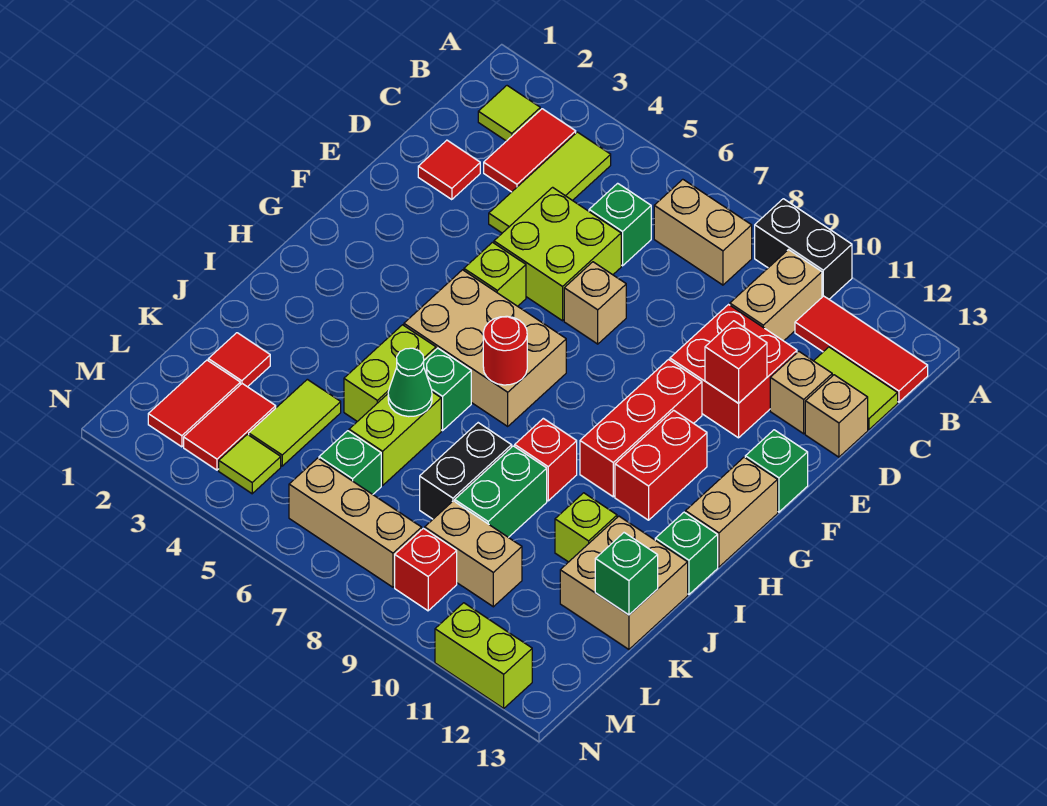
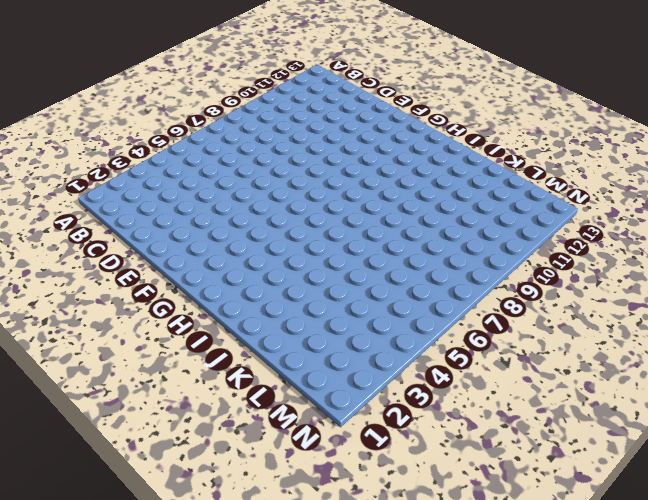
none -> black brick A9:A10 level 1
none -> lime tile B2 level 1
none -> red tile B3:C3 level 1
none -> lime tile B4:D4 level 1

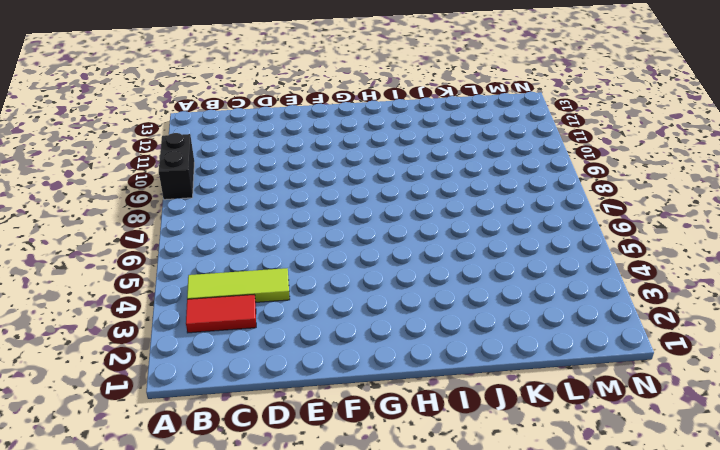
none -> lime tile B2 level 1
none -> tan brick B7:B8 level 1
none -> tan brick B10:C10 level 1
none -> red tile B11:B13 level 1

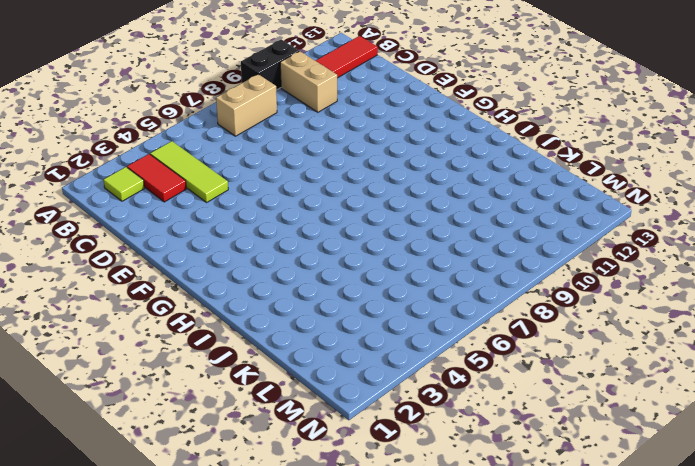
none -> green brick C6 level 1
none -> lime tile C12:C13 level 1
none -> red tile D2 level 1
none -> lime brick D5:E6 level 1

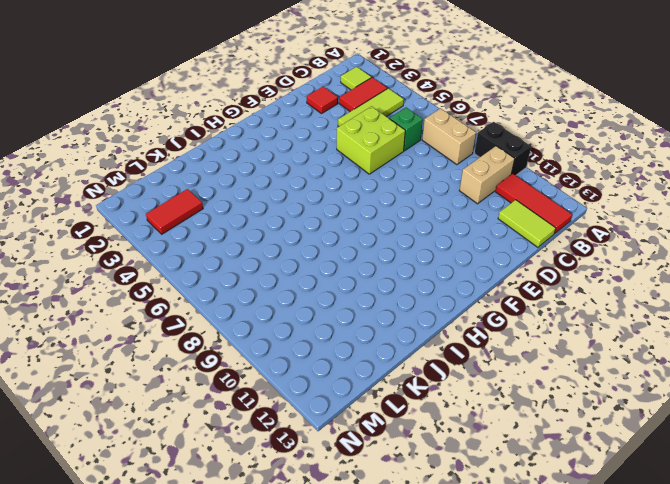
none -> red brick D10:E11 level 1
none -> tan brick D12 level 1
none -> tan brick D13 level 1
none -> tan brick E7 level 1

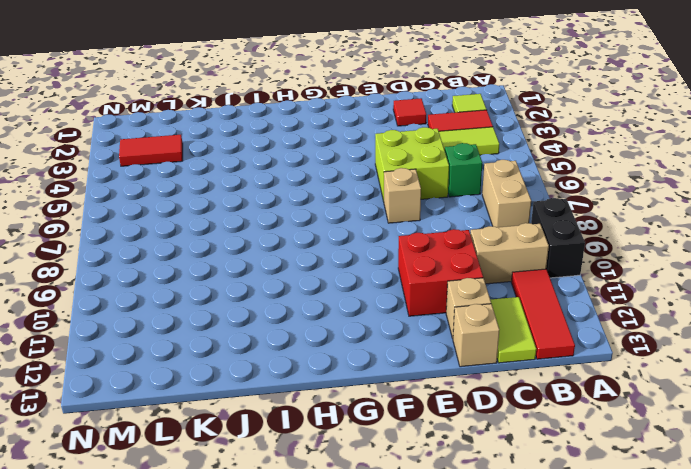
none -> lime brick F5 level 1
none -> red brick F10:H10 level 1
none -> green brick F13 level 1
none -> tan brick G5:H7 level 1

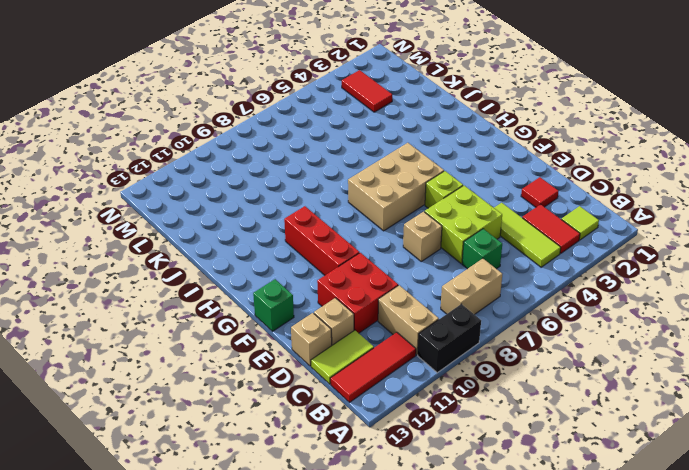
none -> red brick G11:H11 level 1
none -> tan brick G13:H13 level 1
none -> lime brick I5:J5 level 1
none -> green brick I6 level 1

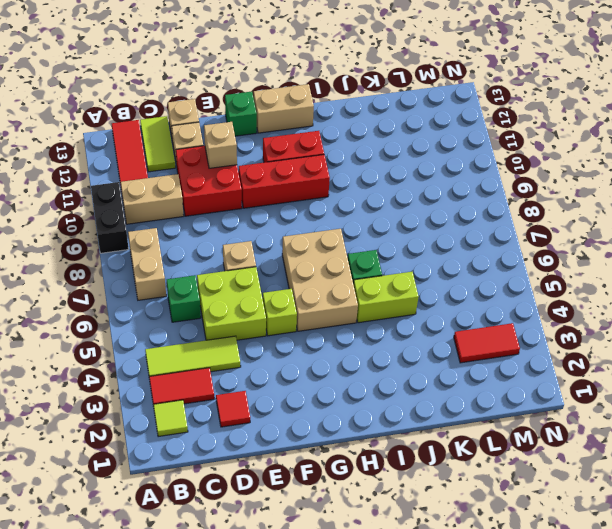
tan brick E11 level 2 -> red brick E11 level 2
none -> red brick I9 level 1
none -> green brick I13 level 1
none -> lime brick J6:K6 level 1
none -> black brick J8:K8 level 1

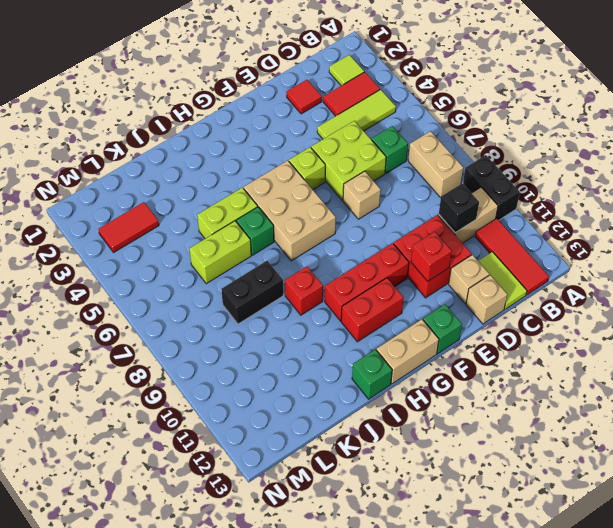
black brick C10 level 2 -> none
none -> green brick J9:K9 level 1
none -> lime brick J11 level 1
none -> tan brick J12:K13 level 1
none -> red tile K2 level 1

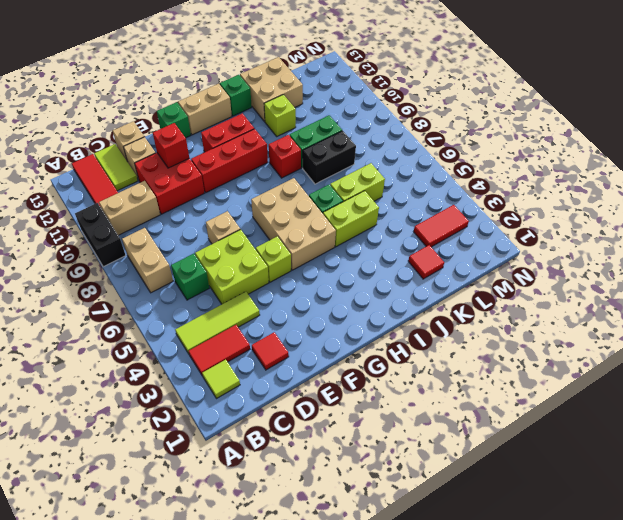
none -> lime tile K4:L4 level 1
none -> red tile L2:M2 level 1
none -> green brick L6 level 1
none -> tan brick L9:L10 level 1

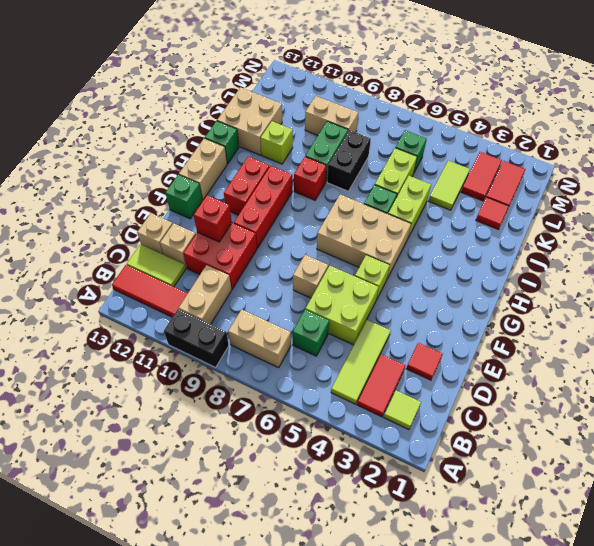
none -> lime tile M4 level 1
none -> tan brick M6:M8 level 1
none -> red brick M9 level 1
none -> lime brick N11:N12 level 1

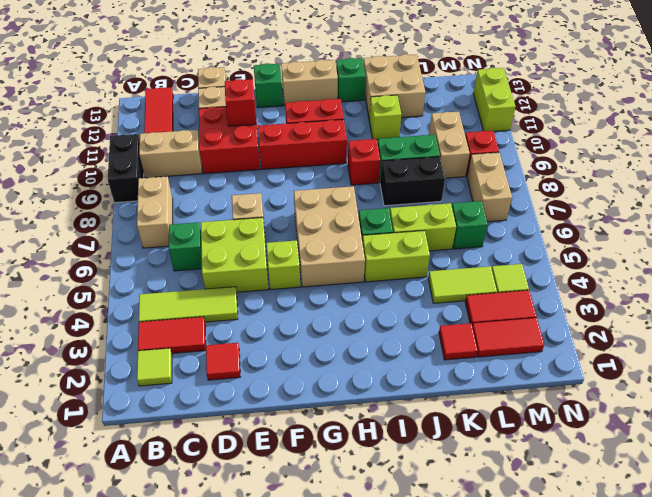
tan brick M7:M8 level 1 -> tan brick M6:M8 level 1
none -> lime tile C12:C13 level 1
none -> red round brick H7 level 2
none -> green cone J6 level 2
none -> green brick K13 level 2

